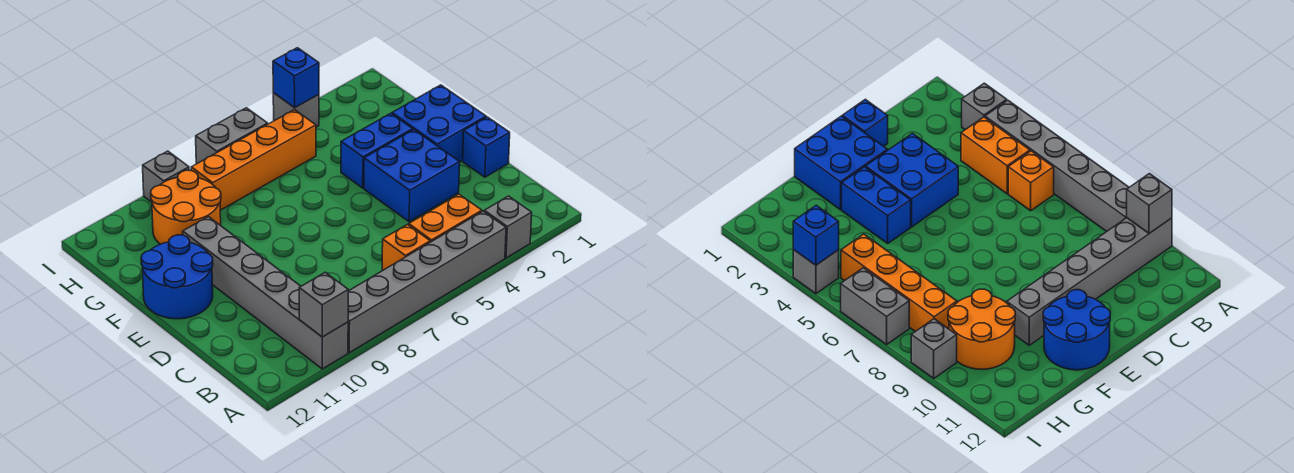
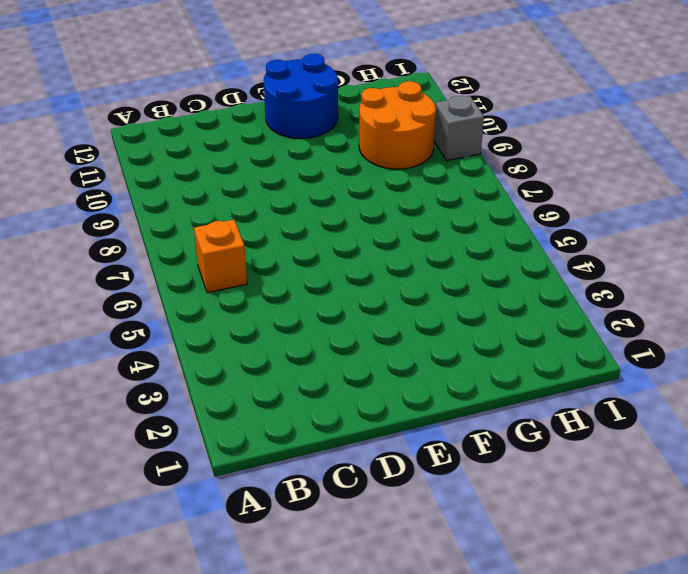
none -> grey brick A3 level 1
none -> grey brick A4:A9 level 1
none -> grey brick A10:F10 level 1

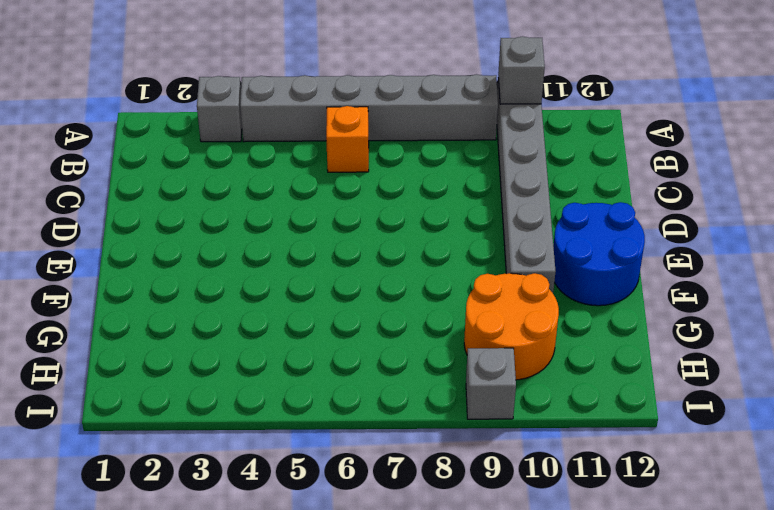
none -> orange brick B4:B5 level 1
none -> blue brick D1 level 1
none -> blue brick D3:E4 level 1

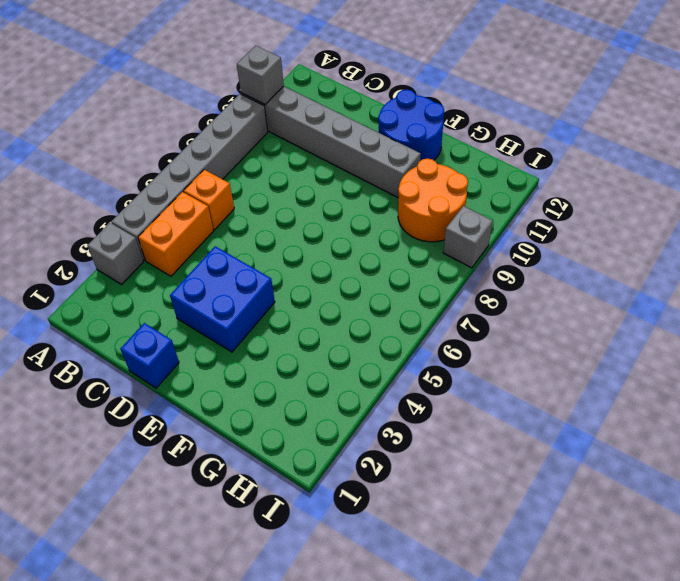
none -> blue brick E1:F2 level 1
none -> blue brick F3:F4 level 1
none -> orange brick H5:H8 level 1

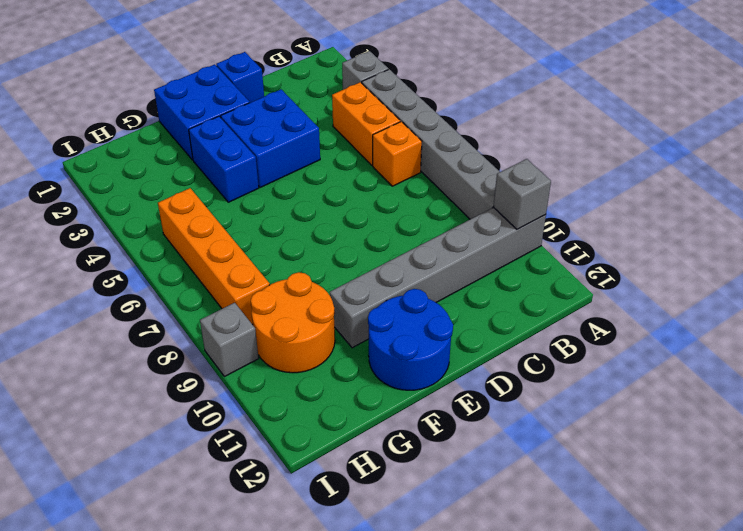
none -> grey brick I4 level 1
none -> grey brick I6:I7 level 1
none -> blue brick I4 level 2

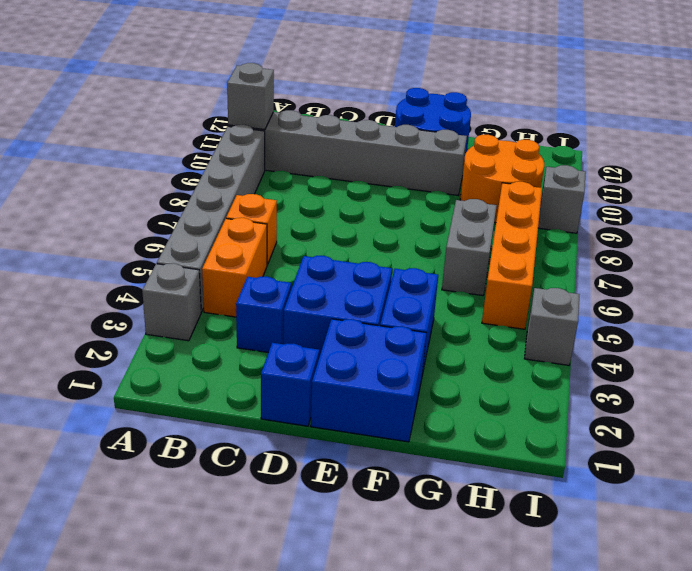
blue brick C3 level 1 -> blue brick I4 level 2
grey brick G6:G7 level 1 -> grey brick I6:I7 level 1

